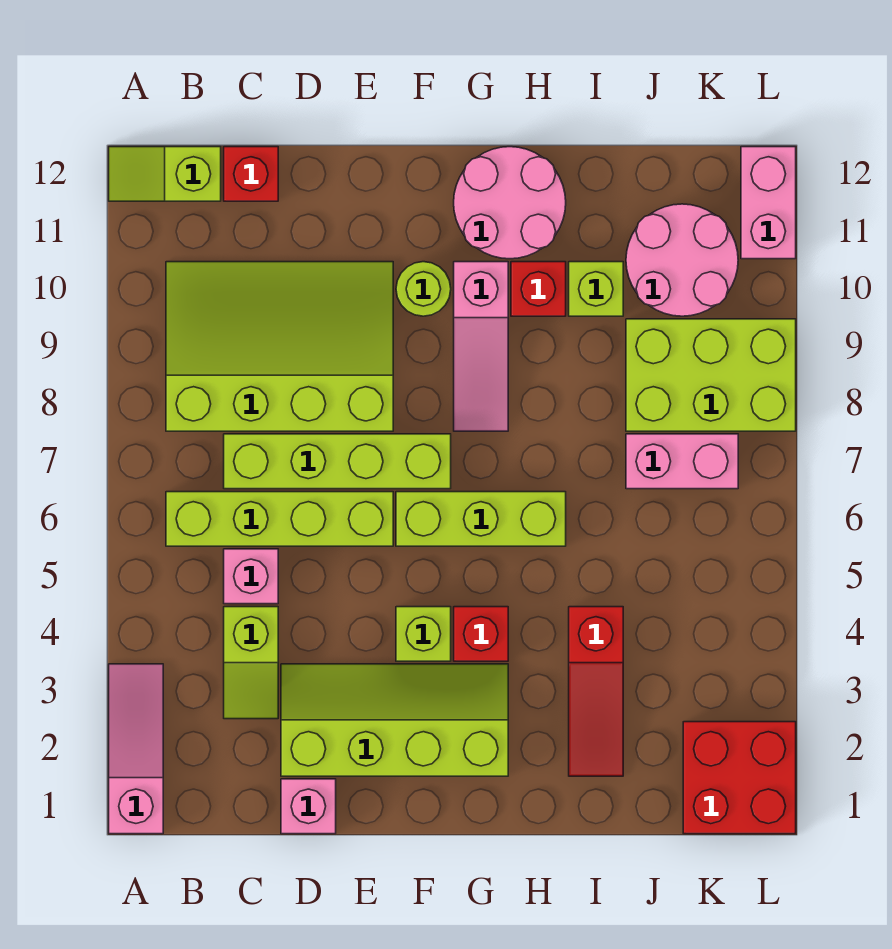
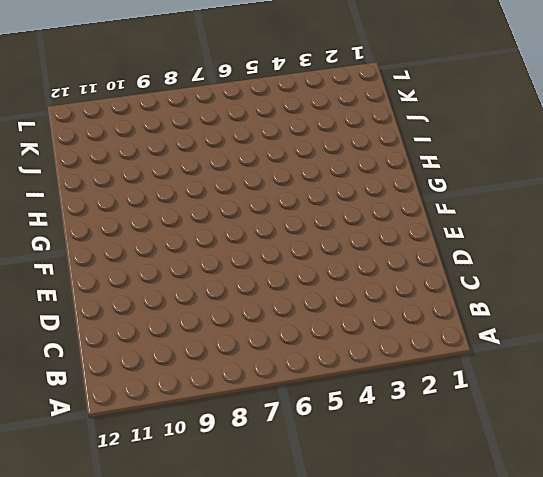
none -> pink slope A1:A3 level 1 top 1
none -> lime slope A12:B12 level 1 top B
none -> lime brick B6:E6 level 1

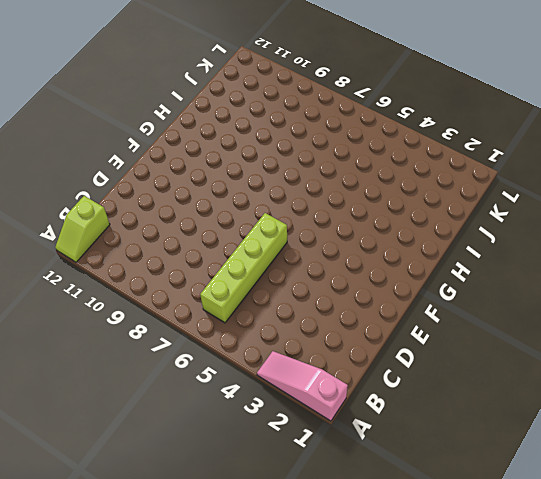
none -> lime slope B8:E10 level 1 top 8
none -> lime slope C3:C4 level 1 top 4
none -> pink brick C5 level 1

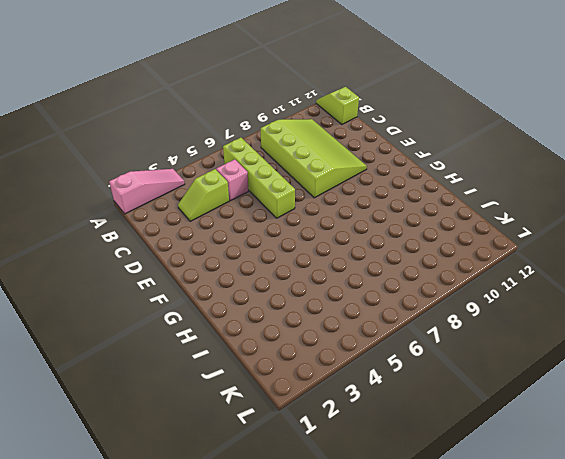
none -> lime brick C7:F7 level 1
none -> red brick C12 level 1
none -> pink brick D1 level 1

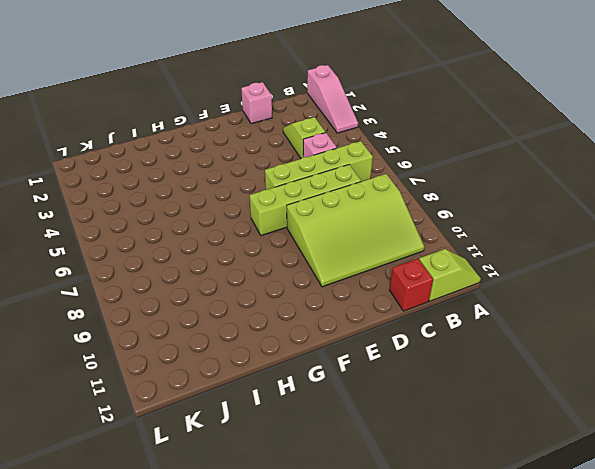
none -> lime slope D2:G3 level 1 top 2
none -> lime brick F4 level 1
none -> lime brick F6:H6 level 1

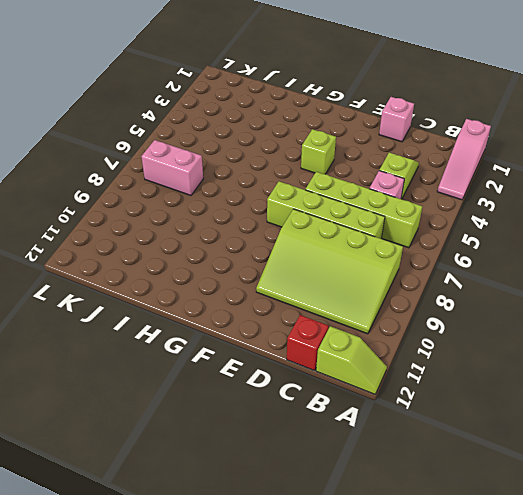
none -> lime slope D2:G3 level 1 top 2
none -> lime brick F6:H6 level 1
none -> lime round brick F10 level 1

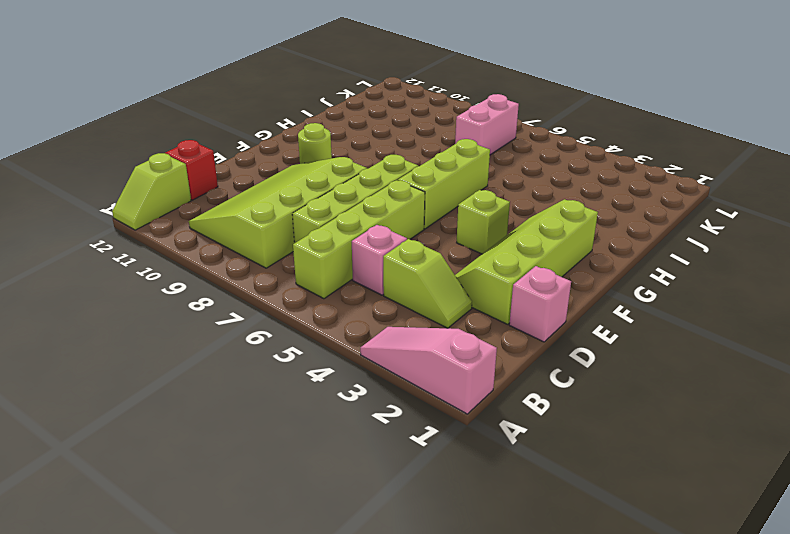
none -> red brick G4 level 1
none -> pink slope G8:G10 level 1 top 10
none -> pink round brick G11:H12 level 1

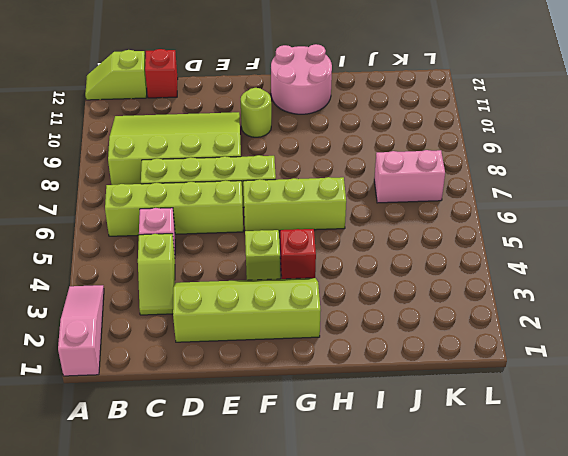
none -> pink brick D1 level 1
none -> pink slope G8:G10 level 1 top 10
none -> red brick H10 level 1

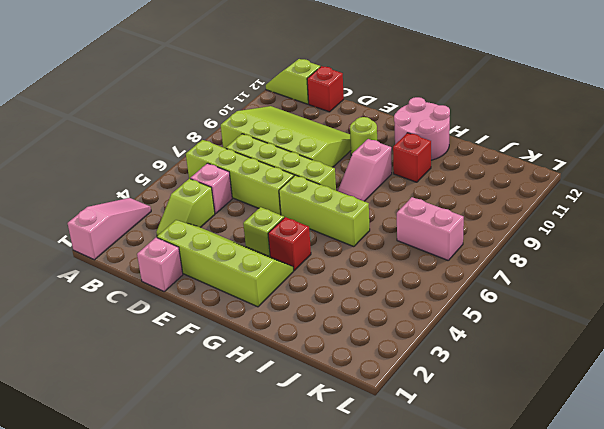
pink slope G8:G9 level 1 top 9 -> pink slope G8:G10 level 1 top 10
none -> red slope I2:I4 level 1 top 4
none -> lime brick I10 level 1
none -> lime brick J8:L9 level 1

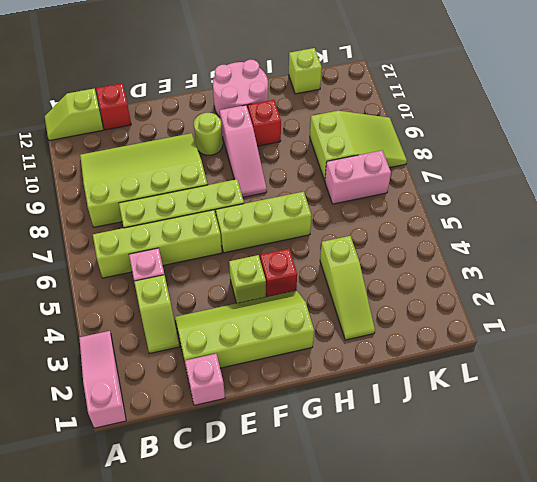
lime slope I2:I4 level 1 top 4 -> red slope I2:I4 level 1 top 4
lime slope J8:L9 level 1 top J -> lime brick J8:L9 level 1
lime brick J12 level 1 -> lime brick I10 level 1
none -> pink round brick J10:K11 level 1
none -> red brick K1:L2 level 1
none -> pink brick L11:L12 level 1

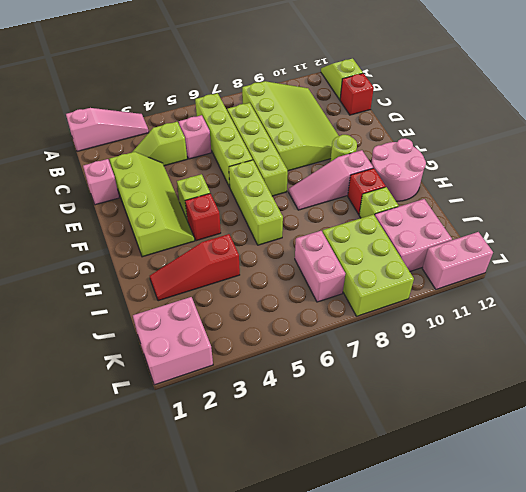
pink brick J10:K11 level 1 -> pink round brick J10:K11 level 1
pink brick K1:L2 level 1 -> red brick K1:L2 level 1

